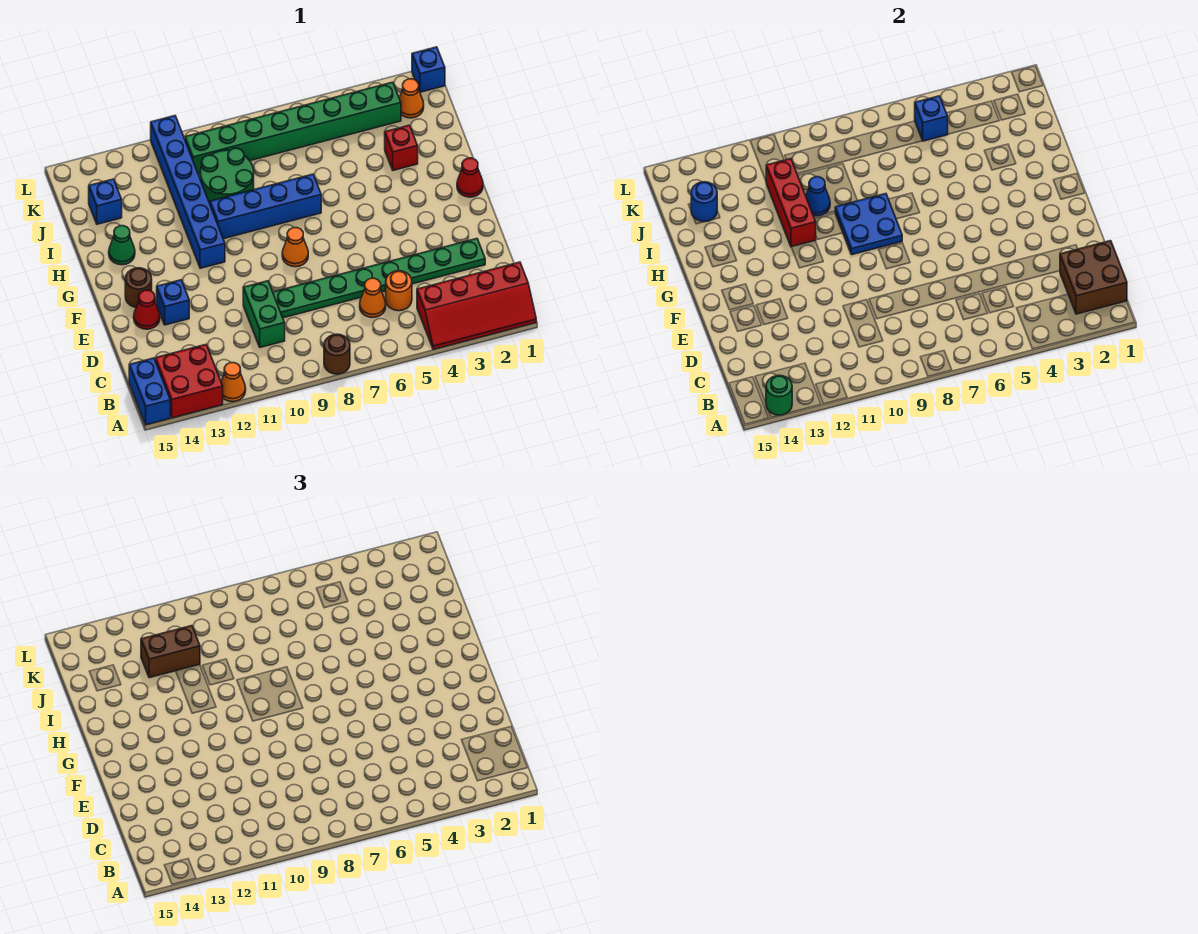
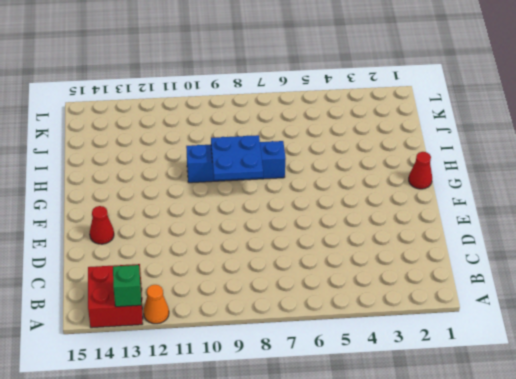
green brick A13 level 2 -> none
none -> red slope A1:B4 level 1 top B
none -> brown round brick A8 level 1
none -> blue brick A15:B15 level 1
none -> orange round brick C5 level 1

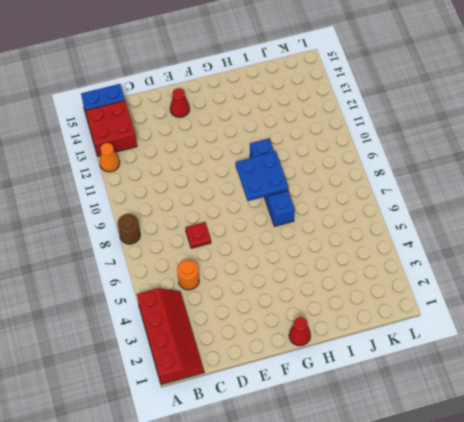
red slope A1:B4 level 1 top A -> red slope A1:B4 level 1 top B
red plate D7 level 1 -> green plate D2:D9 level 1
none -> orange cone C6 level 1
none -> green brick C10:D10 level 1
none -> blue brick E13 level 1
none -> orange cone F8 level 1

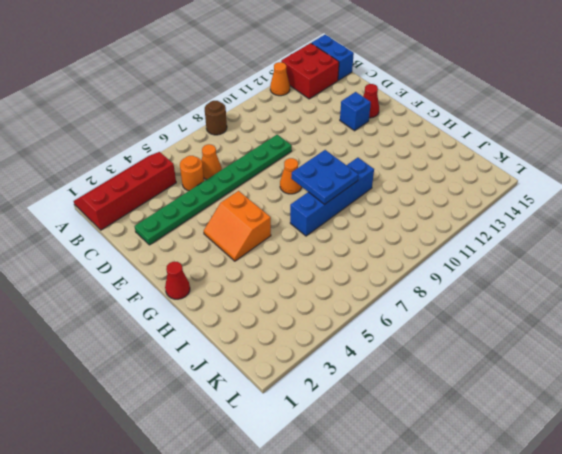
orange slope F4:G5 level 1 top 5 -> none
none -> green brick C10:D10 level 1
none -> brown round brick F14 level 1
none -> blue brick G11:L11 level 1
none -> green cone H14 level 1

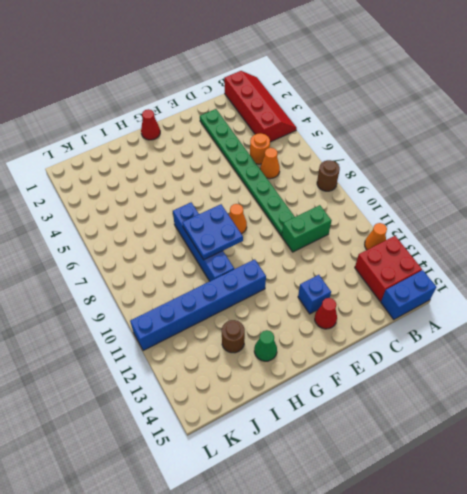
brown round brick I13 level 1 -> brown round brick F14 level 1
none -> red brick I3 level 1
none -> green round brick I9:J10 level 1
none -> blue brick J14 level 1
none -> orange cone K2 level 1

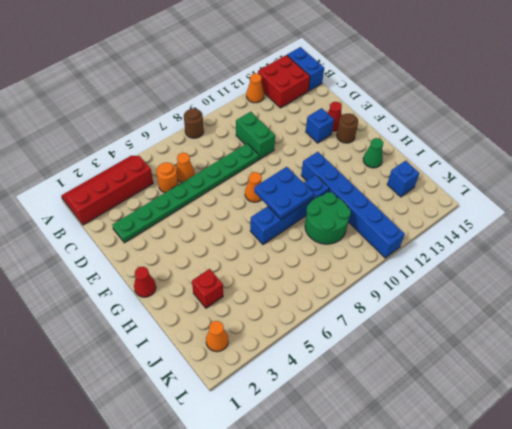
none -> green brick K3:K10 level 1
none -> blue brick L1 level 1
none -> green round brick A14 level 2
none -> brown brick B1:C2 level 2

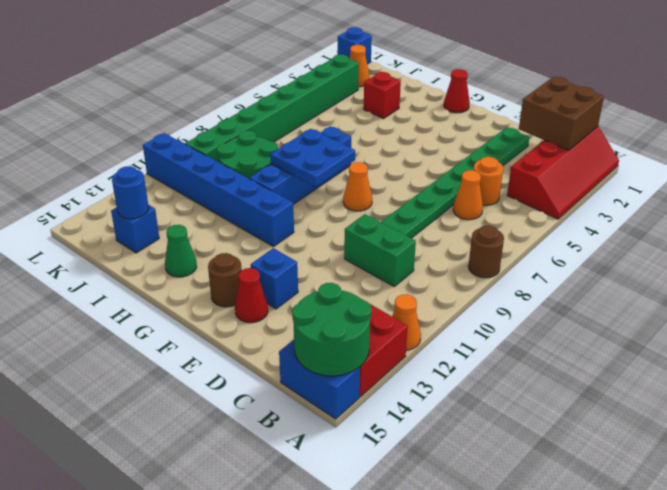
green round brick A14:B15 level 2 -> green round brick A14 level 2
none -> red brick H11:J11 level 2
none -> blue cone I10 level 2
none -> blue brick K5 level 2
none -> brown brick J11:J12 level 3

